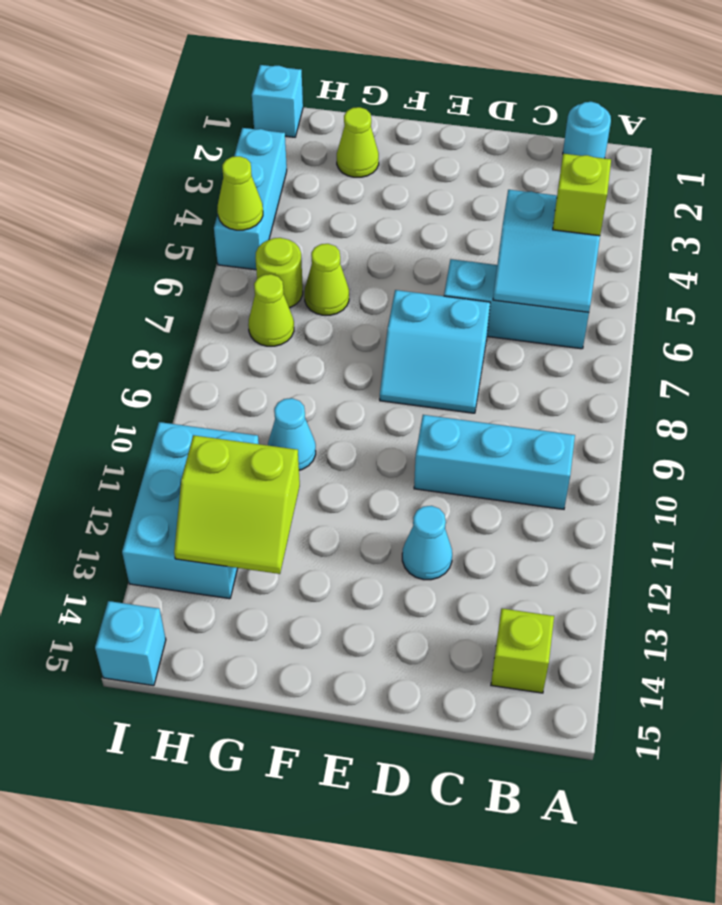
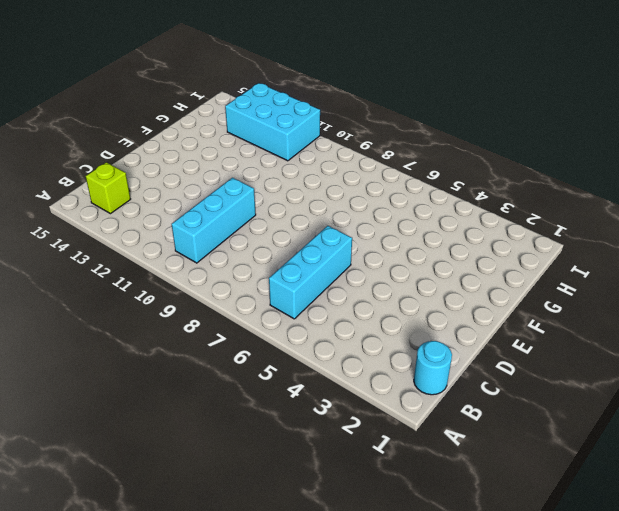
none -> cyan slope D7:E8 level 1 top 7
none -> cyan cone D12 level 1
none -> lime cone G2 level 1

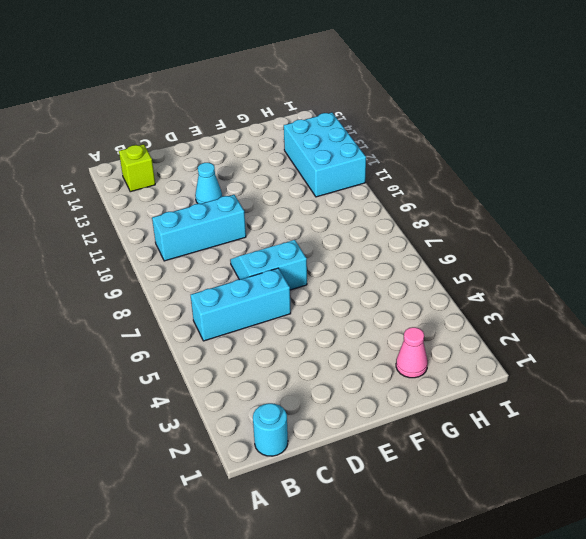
pink cone G2 level 1 -> lime cone G2 level 1
none -> lime cone G6 level 1
none -> cyan cone G10 level 1
none -> lime round brick H6 level 1

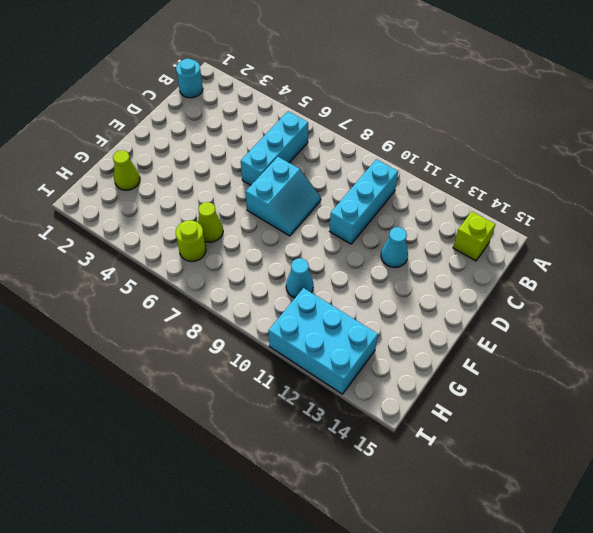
none -> lime cone H7 level 1
none -> cyan brick I1 level 1
none -> cyan brick I3:I5 level 1

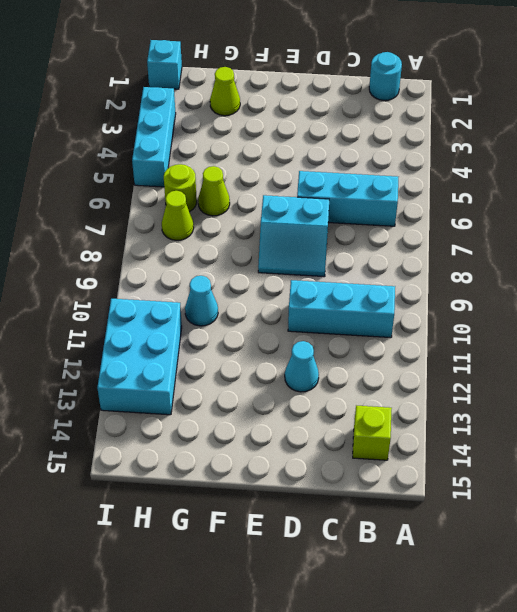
none -> cyan brick I15 level 1
none -> cyan slope B5:C6 level 2 top 5
none -> lime slope G12:H13 level 2 top 12

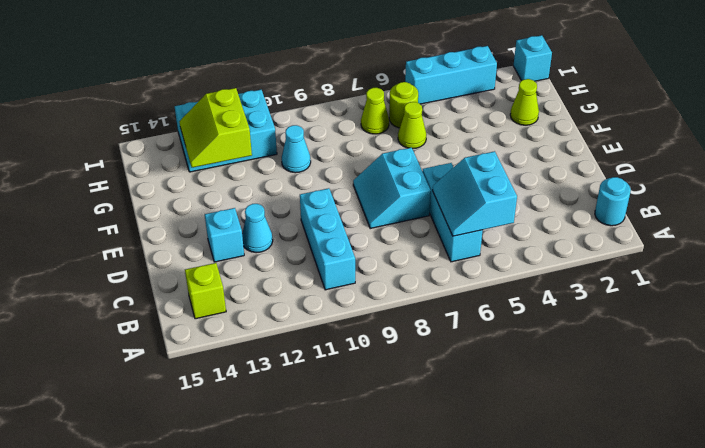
cyan brick D13 level 1 -> cyan brick I15 level 1
none -> lime cone I5 level 2
none -> lime brick B5 level 3

